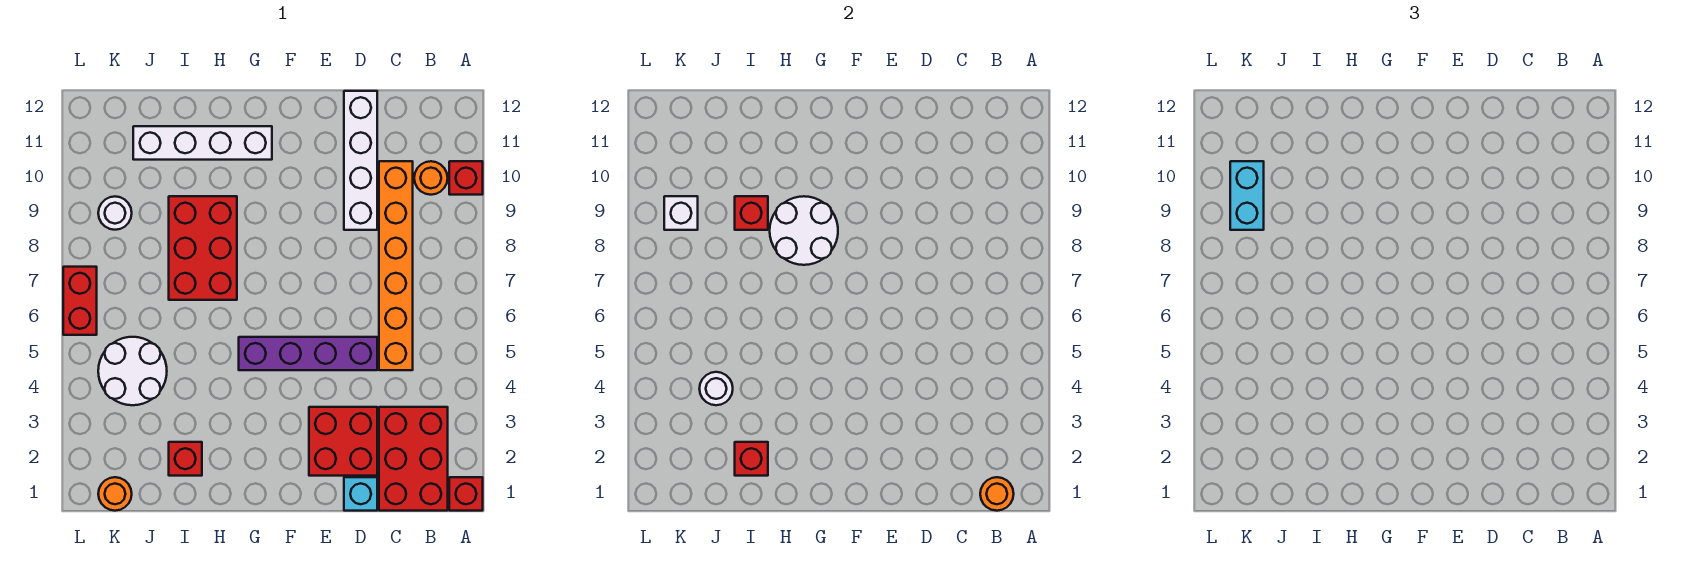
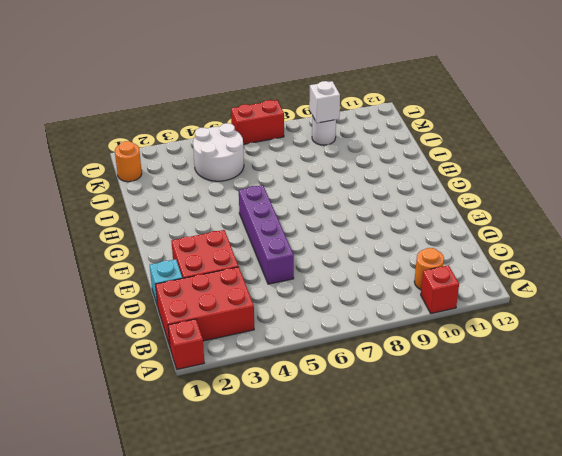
none -> orange brick C5:C10 level 1
none -> white brick D9:D12 level 1
none -> white brick G11:J11 level 1

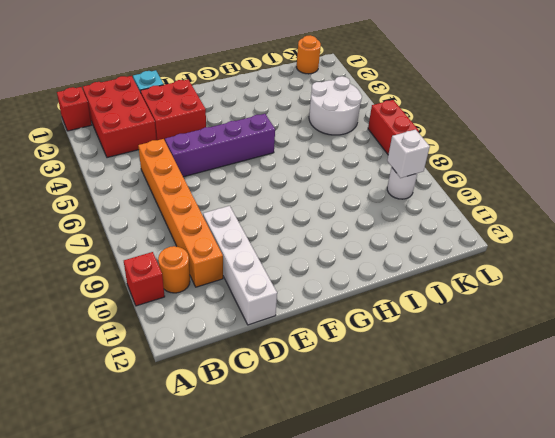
none -> white brick G11:J11 level 1
none -> red brick H7:I9 level 1
none -> red brick I2 level 1

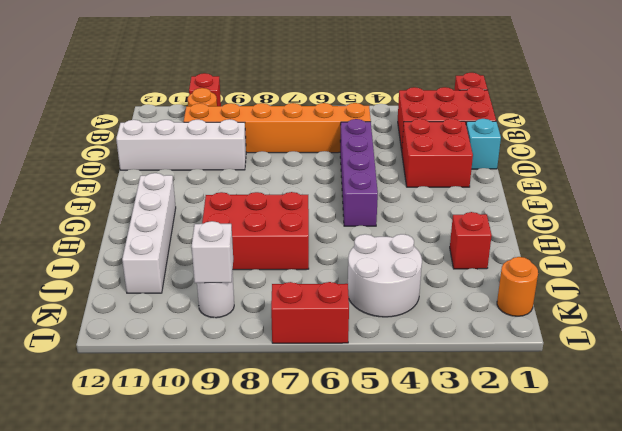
none -> orange round brick B1 level 2
none -> white round brick G8:H9 level 2
none -> red brick I2 level 2

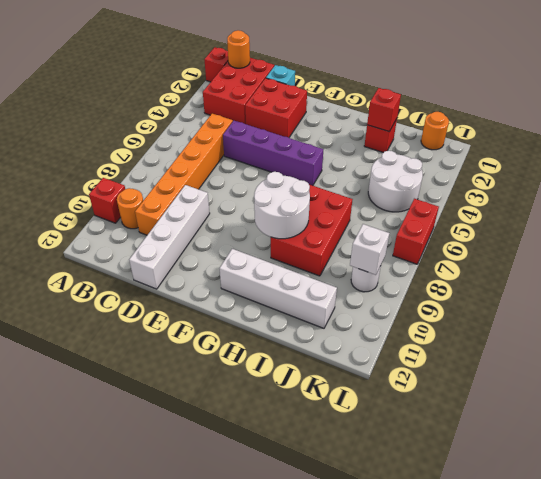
none -> red brick I9 level 2
none -> white round brick J4 level 2
none -> cyan brick K9:K10 level 3

